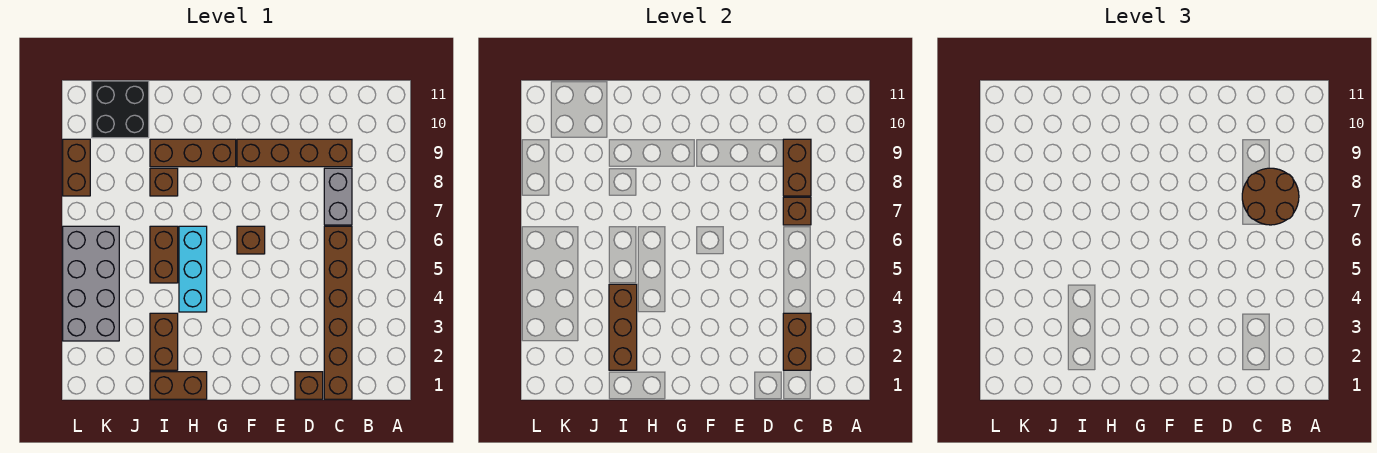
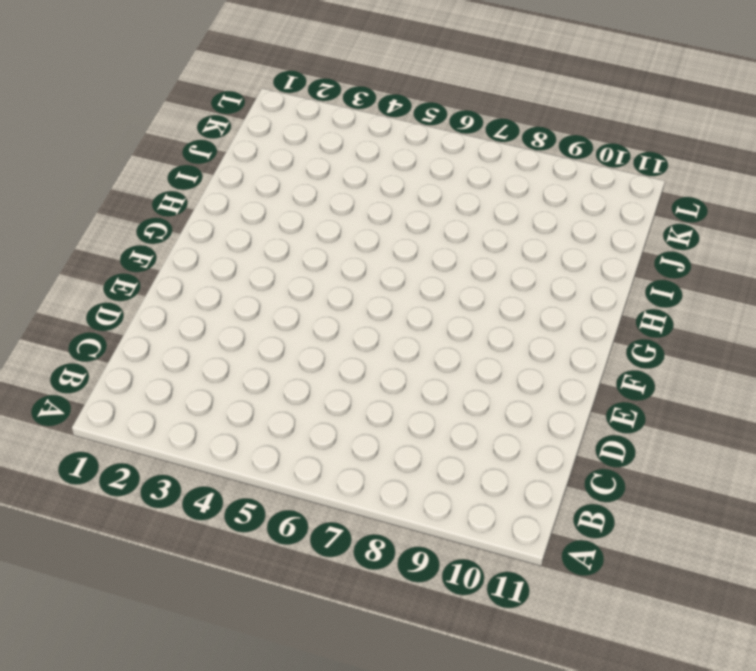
none -> brown brick C1:C6 level 1
none -> grey brick C7:C8 level 1
none -> brown brick C9:F9 level 1

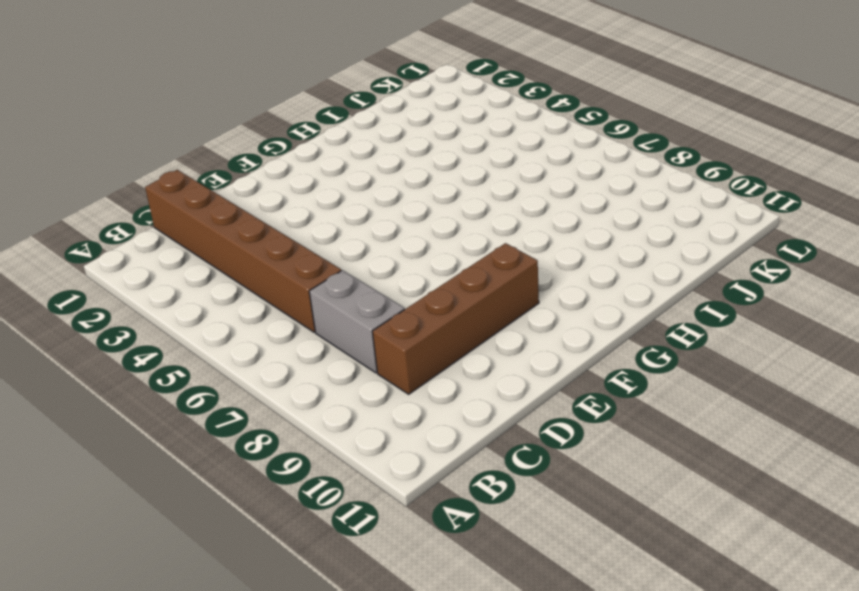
none -> brown brick D1 level 1
none -> brown brick F6 level 1
none -> brown brick G9:I9 level 1

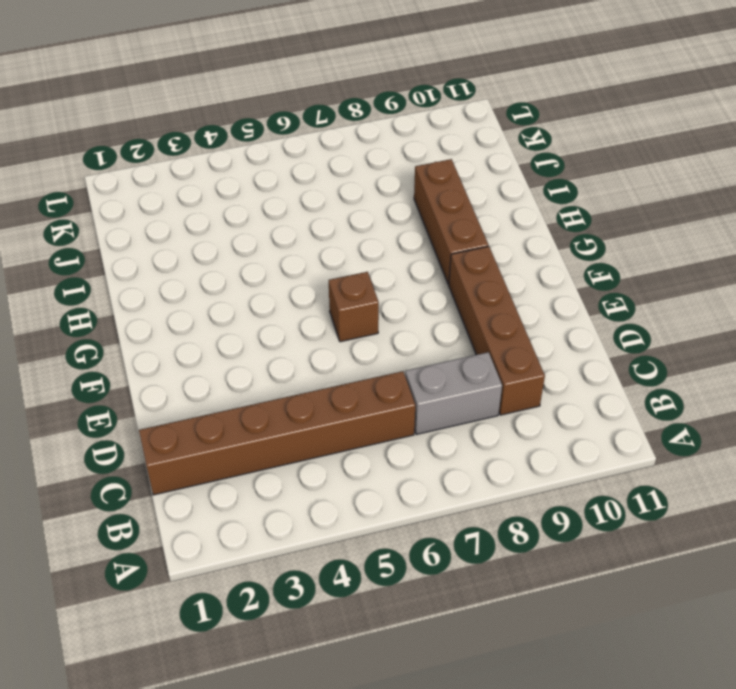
none -> brown brick D1 level 1
none -> brown brick H1:I1 level 1
none -> cyan brick H4:H6 level 1

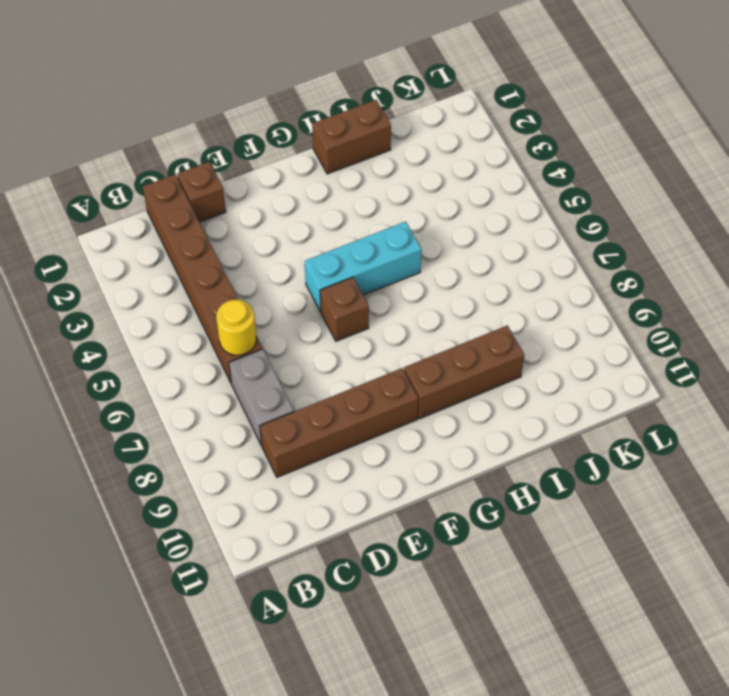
yellow round brick C6 level 2 -> none
cyan brick F5:H5 level 1 -> cyan brick H4:H6 level 1
none -> brown brick I2:I3 level 1
none -> brown brick I5:I6 level 1
none -> brown brick I8 level 1

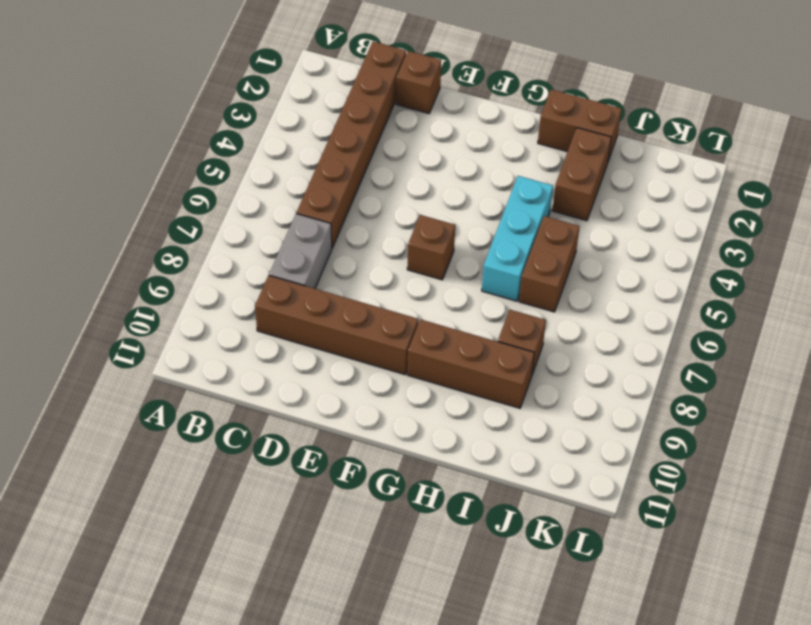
none -> black brick J10:K11 level 1
none -> grey brick K3:L6 level 1
none -> brown brick L8:L9 level 1

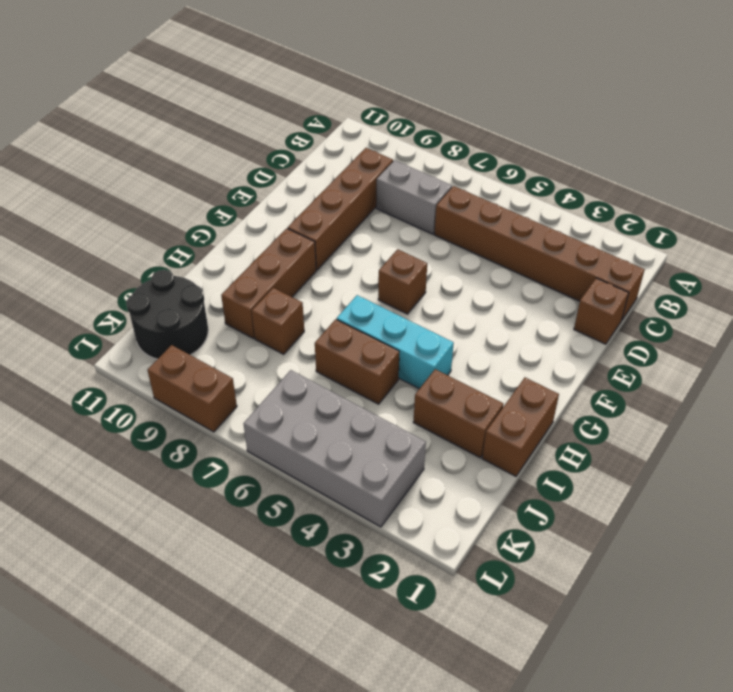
black round brick J10:K11 level 1 -> black brick J10:K11 level 1
none -> brown brick C2:C3 level 2
none -> brown brick C7 level 2
none -> brown brick C8:C9 level 2

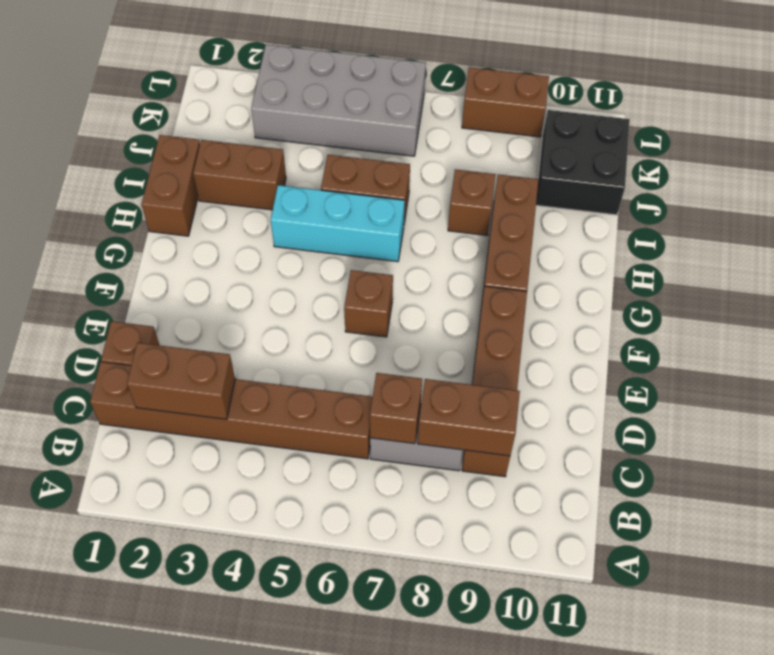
none -> brown brick I2:I4 level 2
none -> brown round brick B7:C8 level 3

